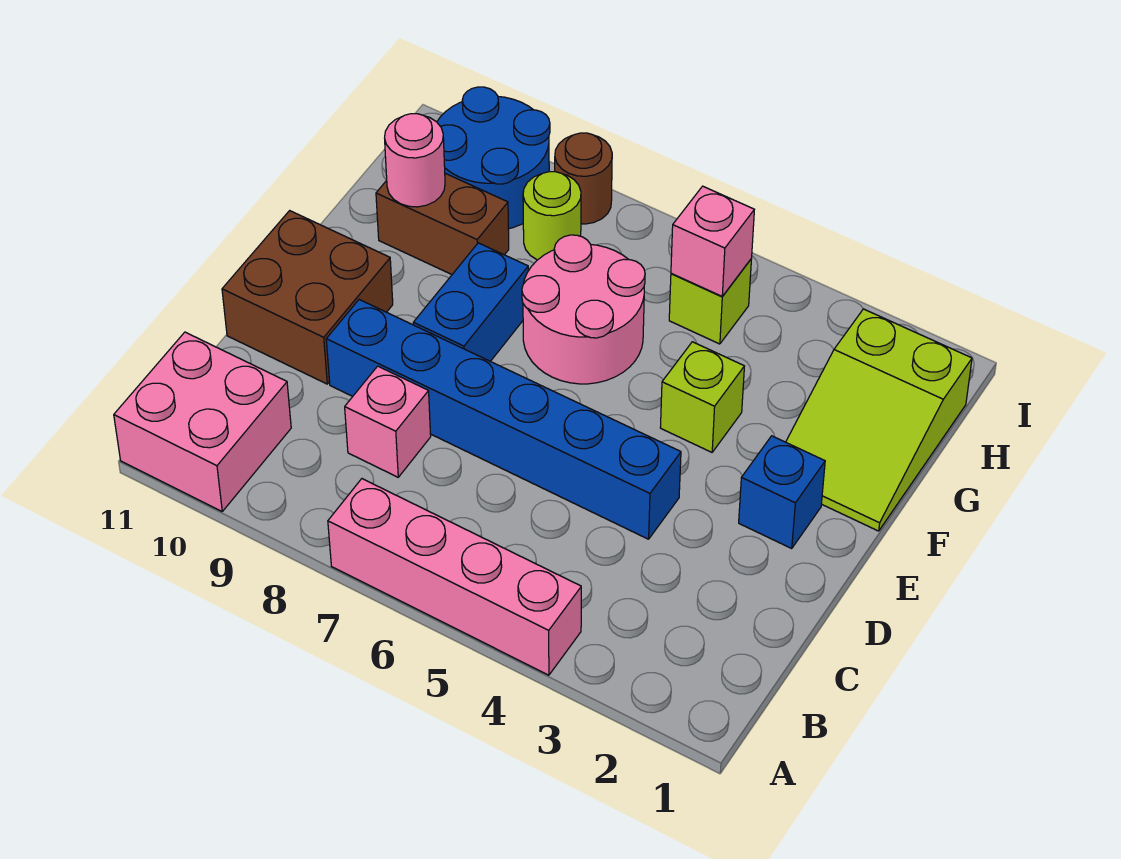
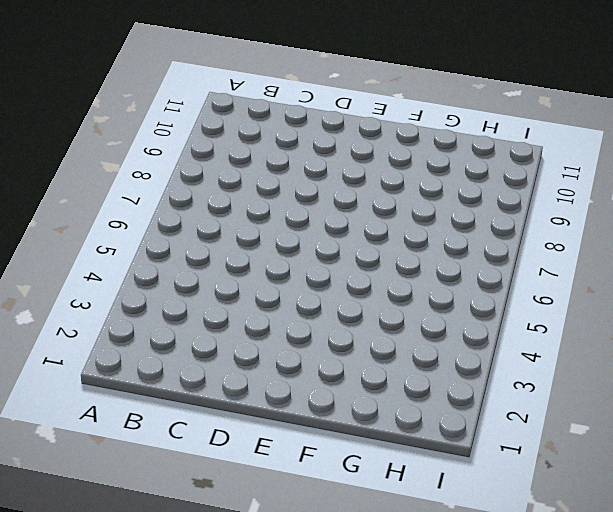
none -> pink brick A4:A7 level 1
none -> pink brick A10:B11 level 1
none -> pink brick C8 level 1

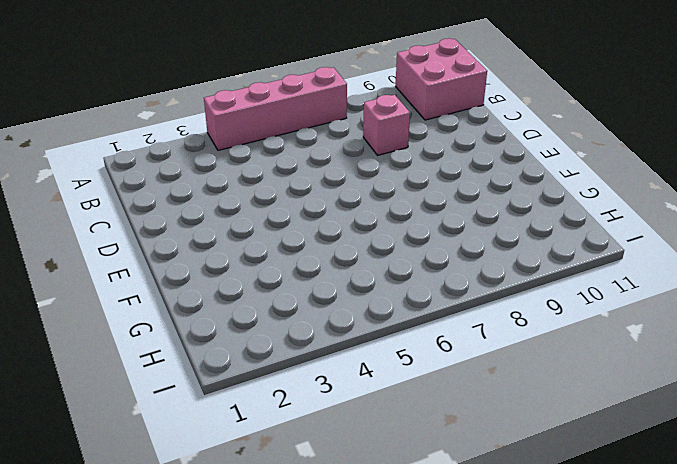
none -> blue brick D4:D9 level 1
none -> brown brick D10:E11 level 1
none -> blue brick E2 level 1

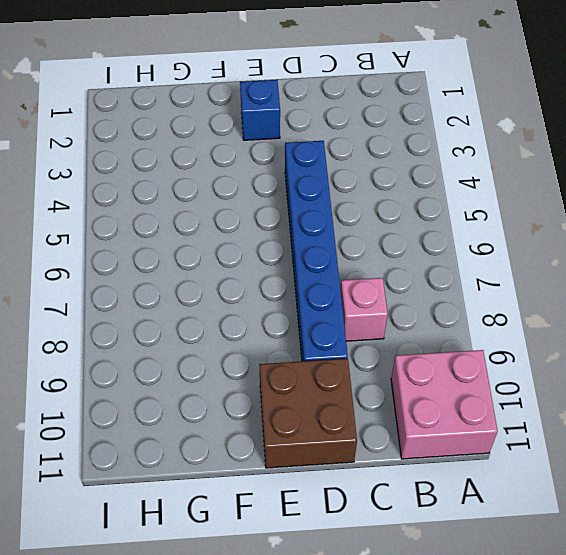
none -> pink brick A4:A7 level 1
none -> blue brick E8:F8 level 1
none -> lime slope F1:H2 level 1 top H

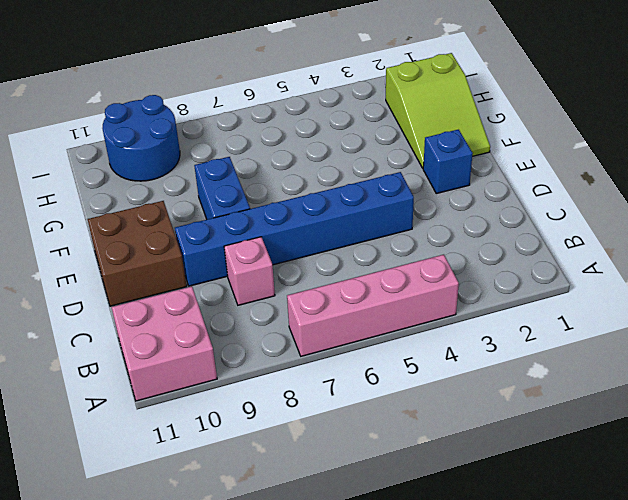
none -> lime brick F4 level 1
none -> pink round brick F6:G7 level 1
none -> brown brick G9:G10 level 1

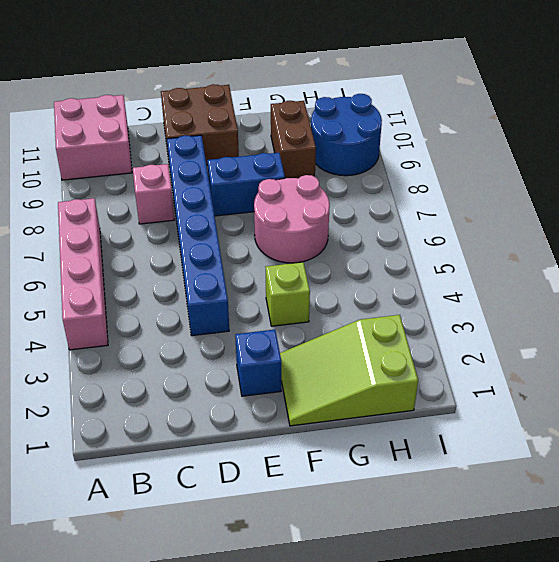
none -> lime brick H5 level 1
none -> lime round brick H8 level 1
none -> brown round brick I8 level 1

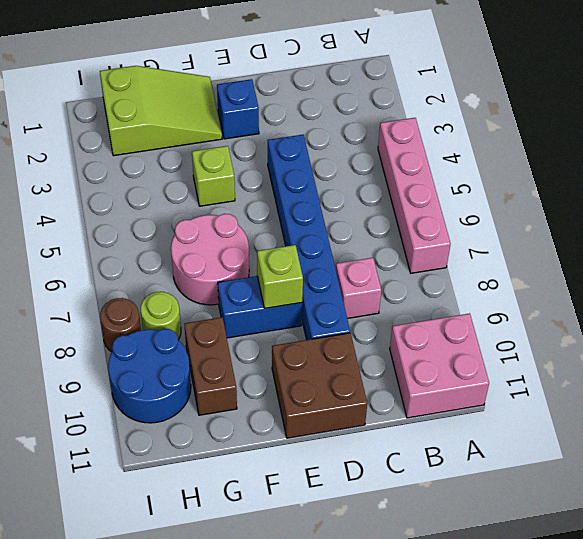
lime brick E8 level 2 -> lime brick H5 level 1
none -> pink round brick G10 level 2
none -> pink brick H5 level 2

